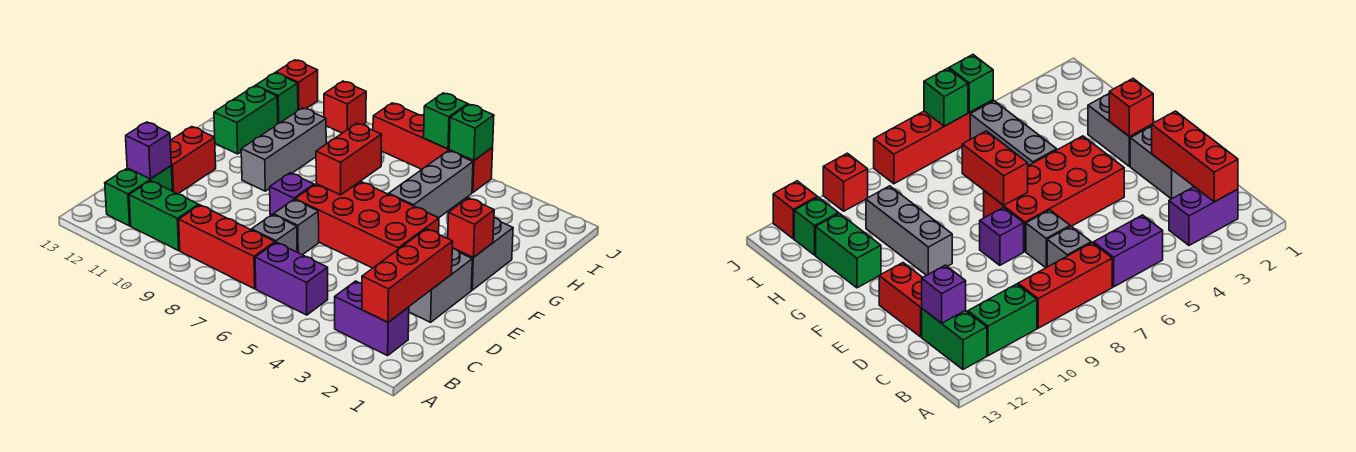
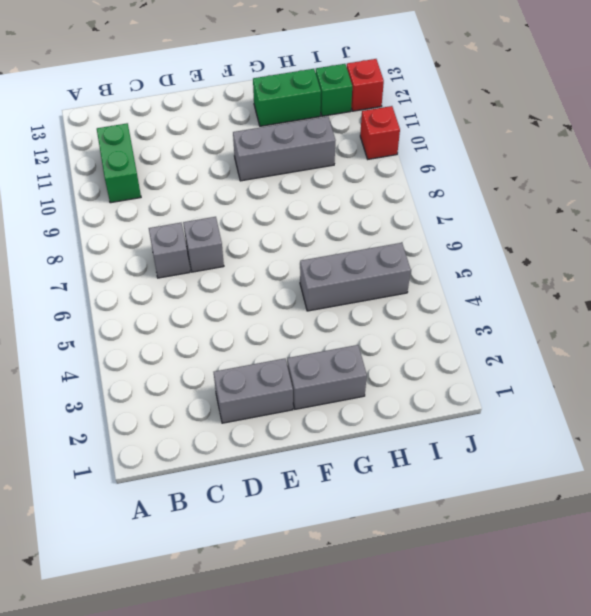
none -> purple brick B2:B3 level 1
none -> purple brick B5:B6 level 1
none -> red brick B7:B9 level 1

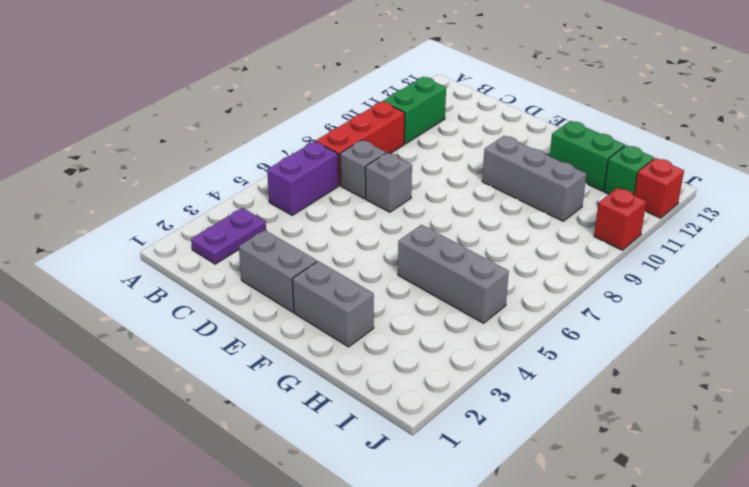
purple plate B2:B3 level 1 -> purple brick B2:B3 level 1
none -> green brick B12:C12 level 1
none -> red brick D12:E12 level 1
none -> red brick E4:F7 level 1

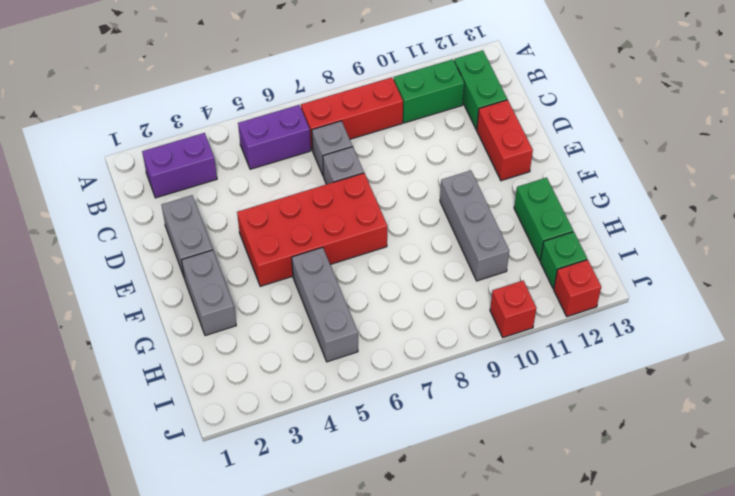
none -> purple brick E8 level 1
none -> red brick J5:J8 level 1
none -> red brick B2:D2 level 2

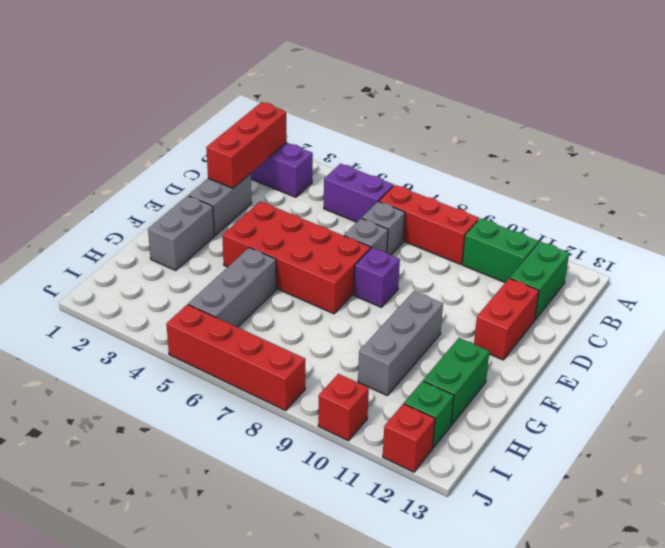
none -> purple brick C12 level 2
none -> red brick F2 level 2
none -> red brick F7:G7 level 2

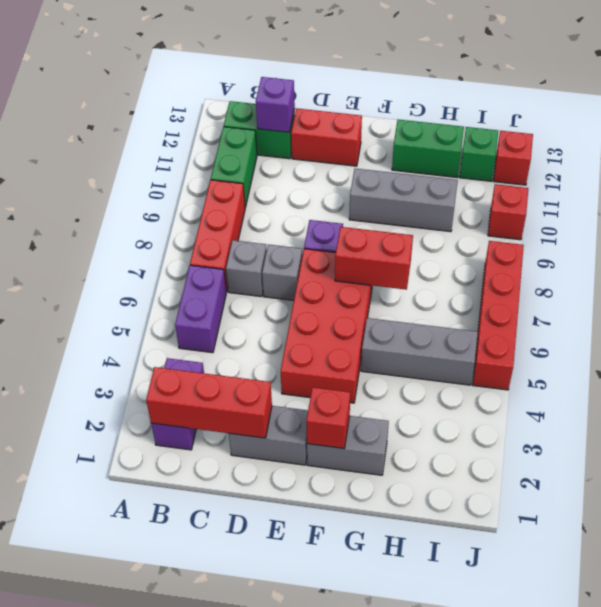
none -> green brick J5 level 2
none -> green brick J6 level 2

